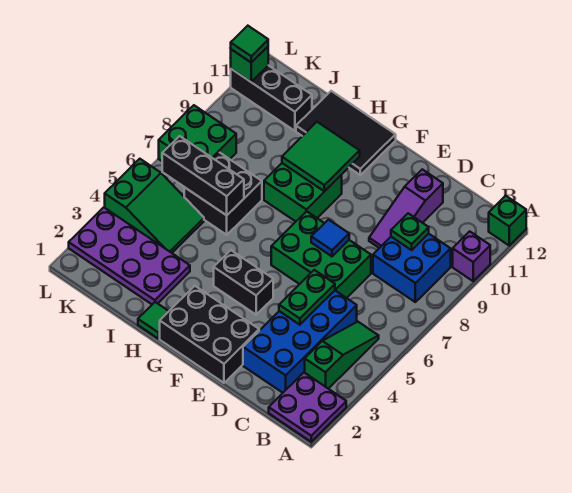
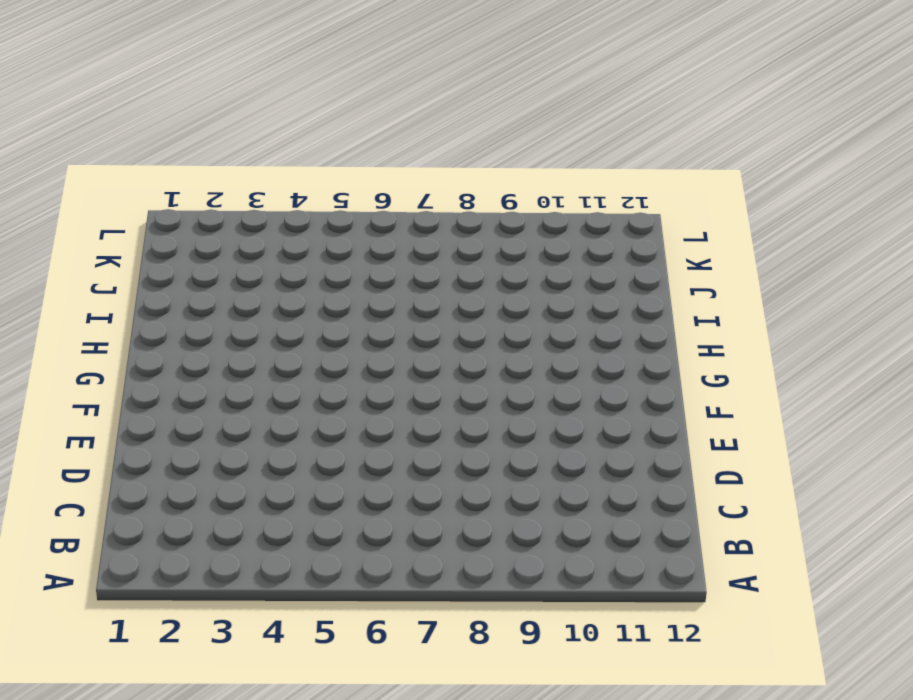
none -> purple plate A1:B2 level 1
none -> purple brick A10 level 1
none -> green brick A12 level 1

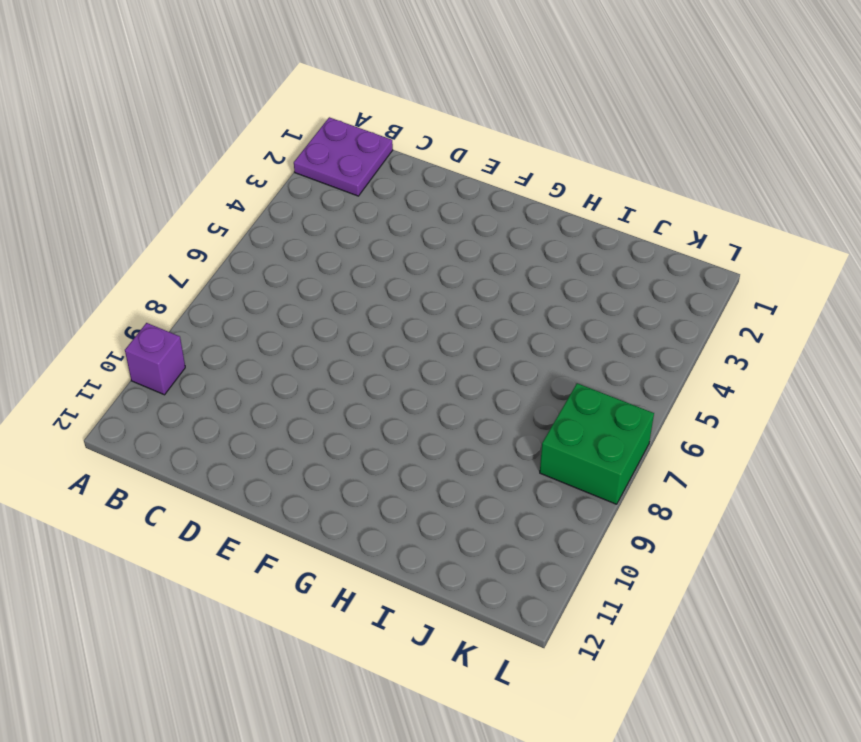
none -> green brick A12 level 1
none -> green slope B3:B5 level 1 top 3
none -> blue brick B8:C9 level 1

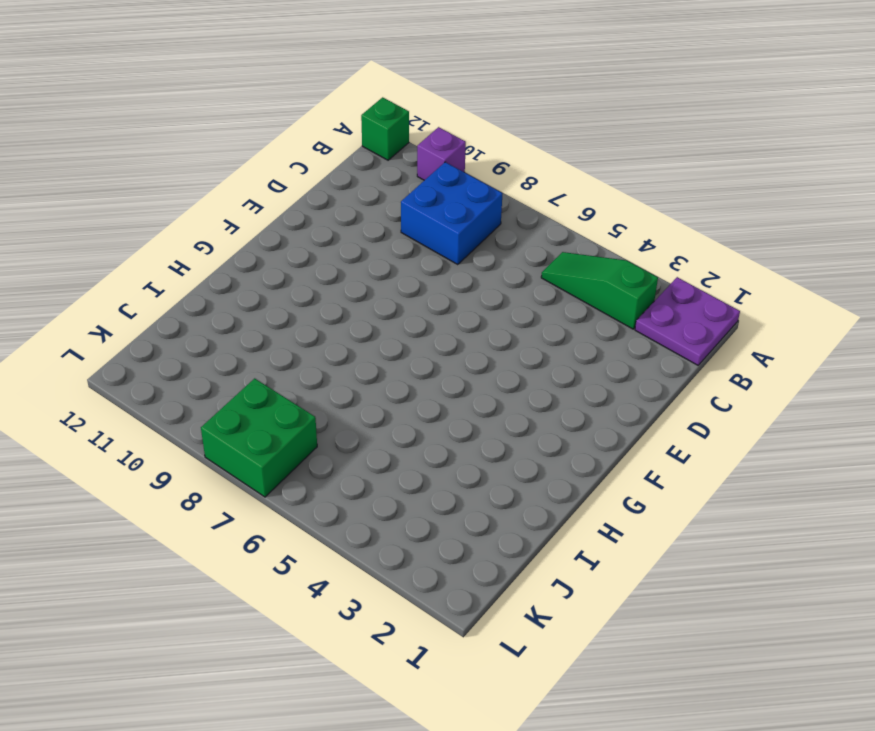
none -> blue brick C2:D5 level 1
none -> green brick D6:F7 level 1
none -> purple slope D9:D11 level 1 top 11

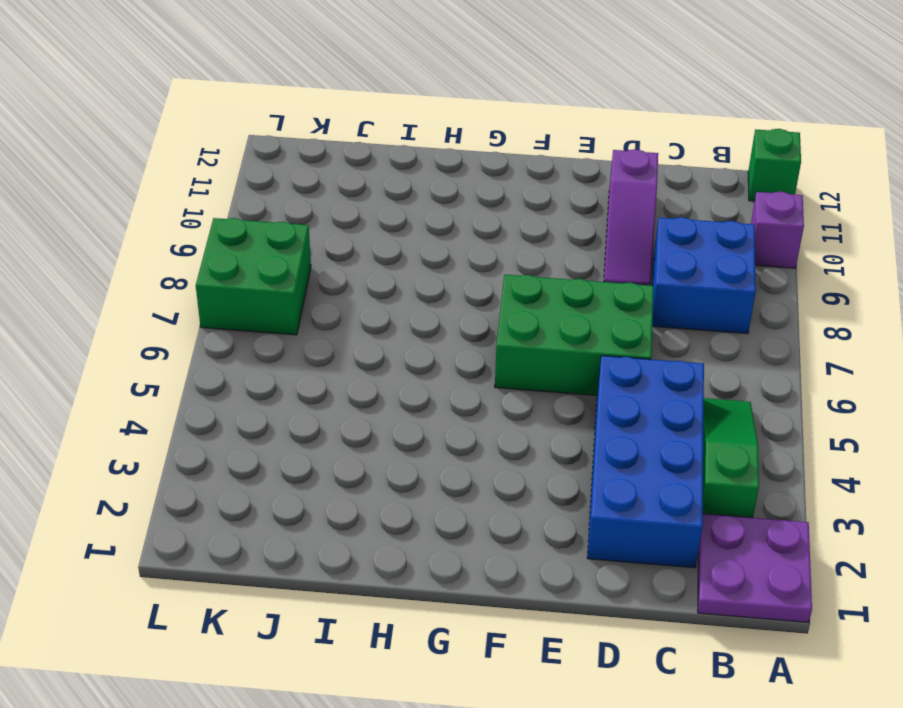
none -> black brick E1:G2 level 1
none -> black brick F4:G4 level 1
none -> green brick G8:H9 level 1

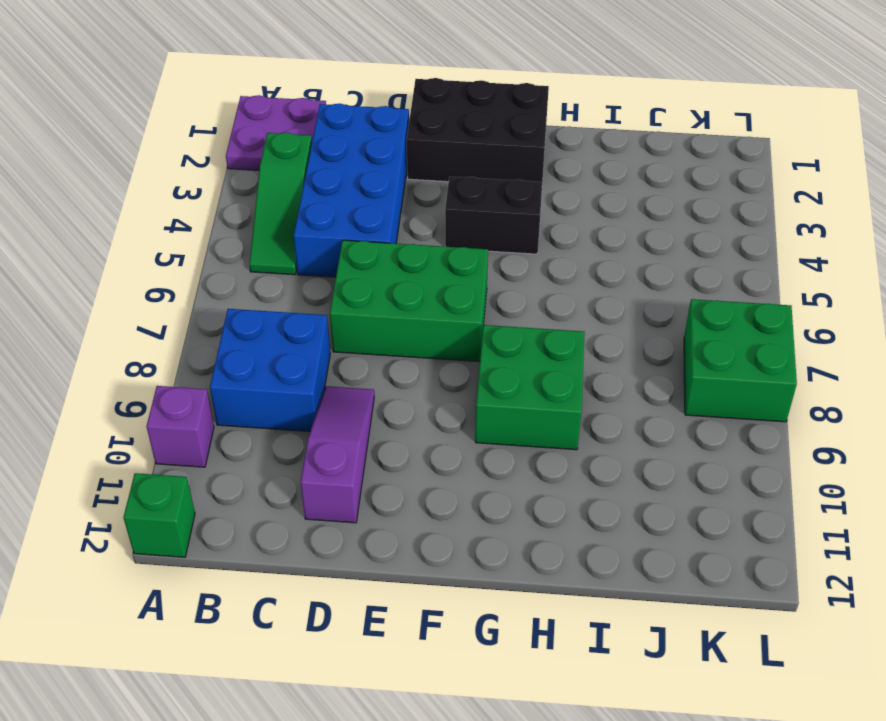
none -> black tile G11:I12 level 1
none -> green tile H1 level 1
none -> purple plate I2:L3 level 1

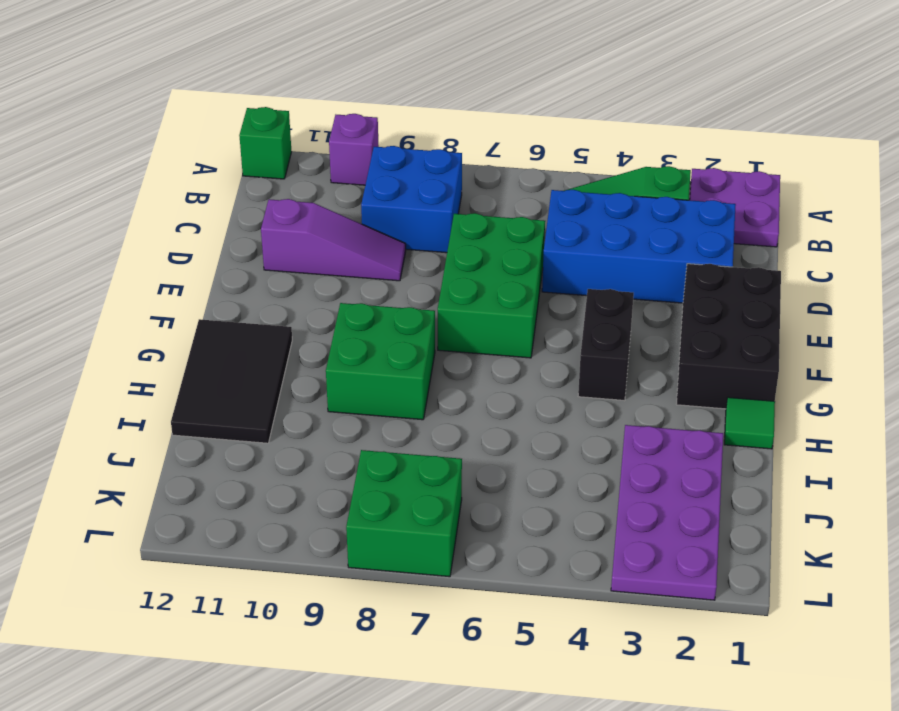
none -> black brick I6:J7 level 1
none -> green slope J4:L5 level 1 top L
none -> black brick J11:L11 level 1

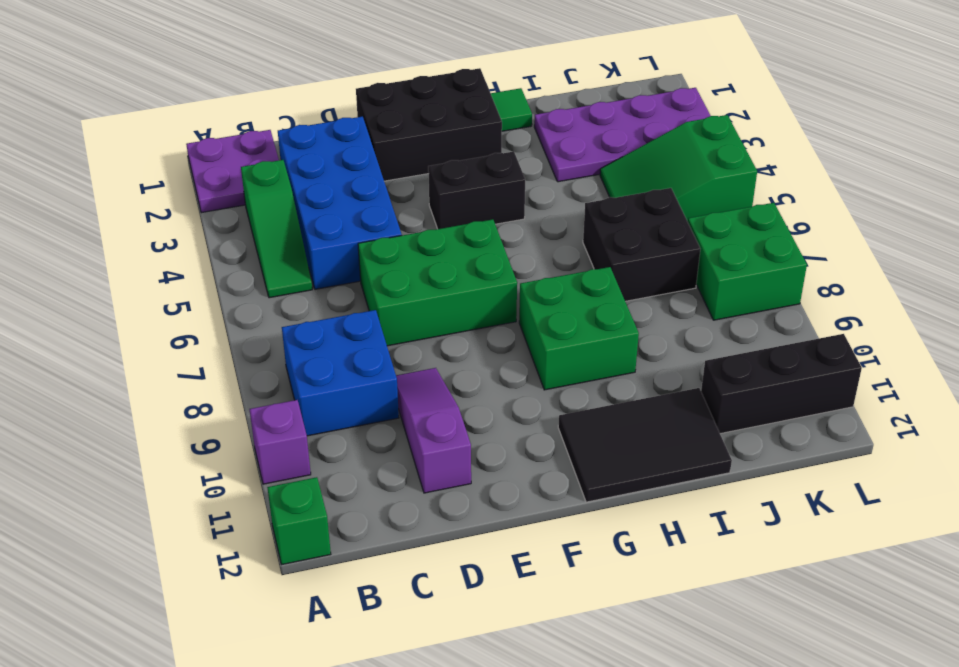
none -> green plate C9 level 2
none -> green plate D4:D5 level 2
none -> blue tile E7 level 2

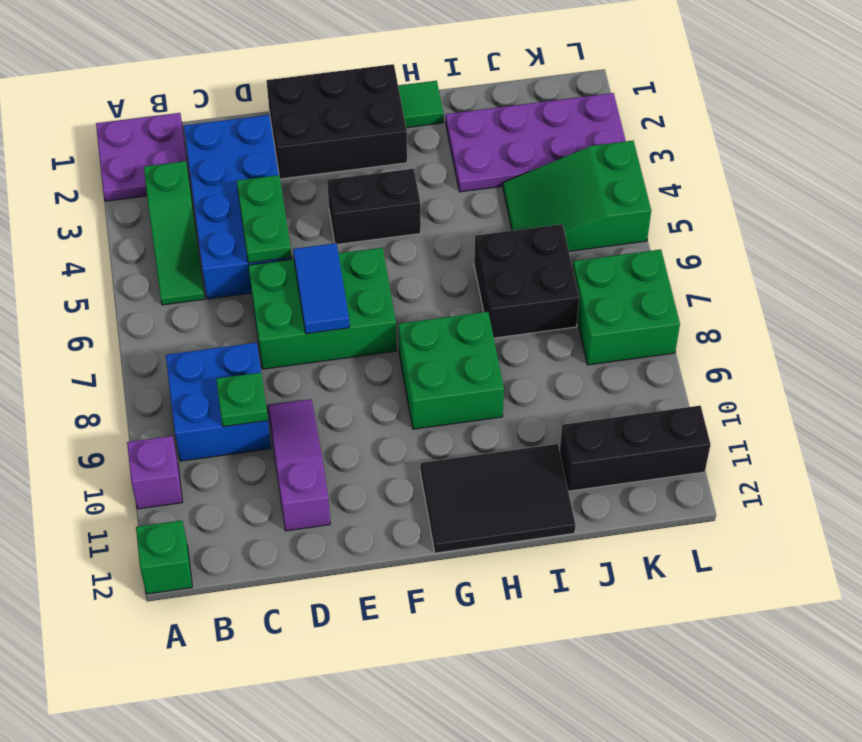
blue tile E6:E7 level 2 -> blue tile E7 level 2
none -> green tile G9:H10 level 2
none -> black brick I6:K6 level 2
none -> green brick L11 level 2

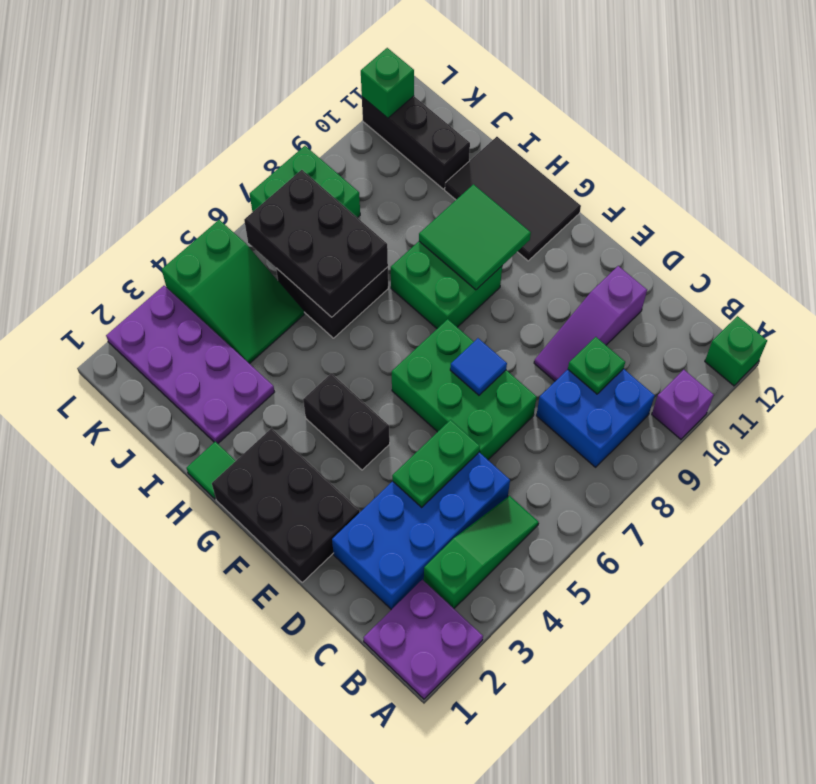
black brick I6:K7 level 2 -> black brick I6:K6 level 2
none -> green tile L11 level 3

